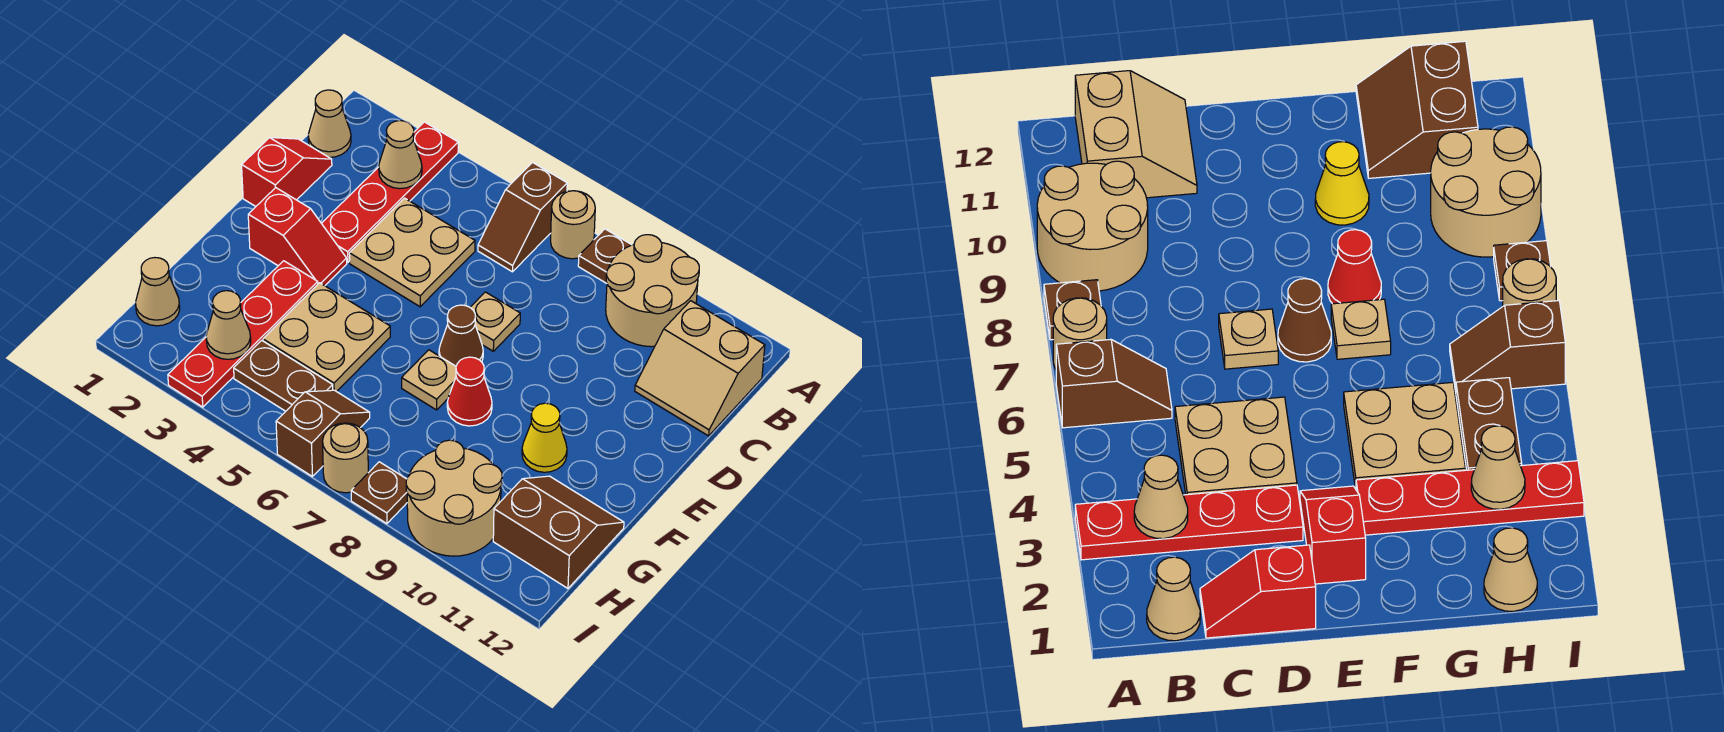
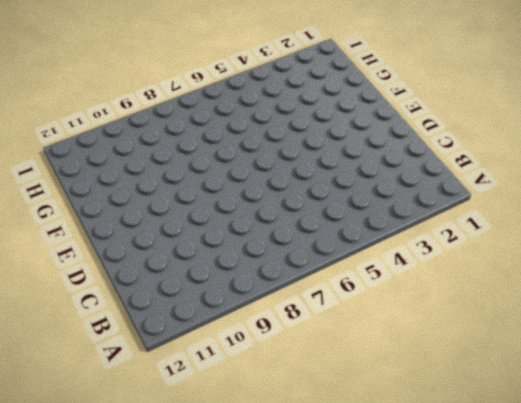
none -> red plate A3:D3 level 1
none -> brown slope A6:B6 level 1 top A
none -> tan round brick A7 level 1

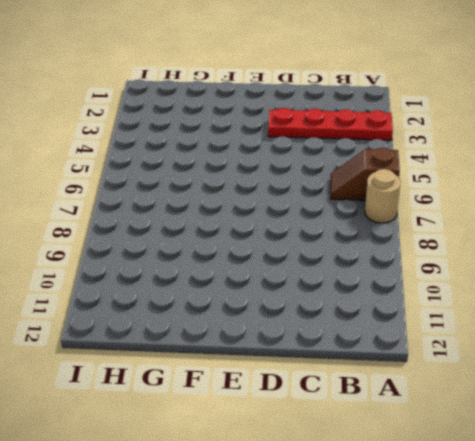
none -> brown plate A8 level 1
none -> tan round brick A9:B10 level 1
none -> tan cone B1 level 1

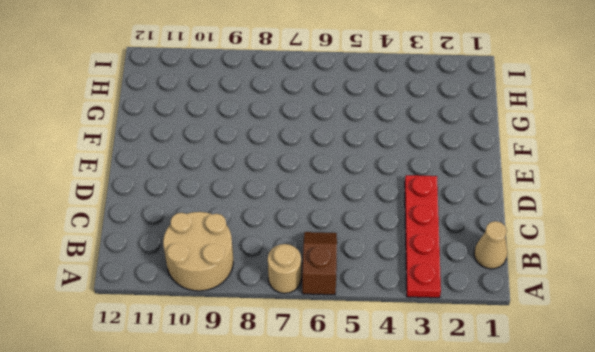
none -> brown plate A8 level 1
none -> tan slope B11:C12 level 1 top B
none -> red slope C1:D1 level 1 top D

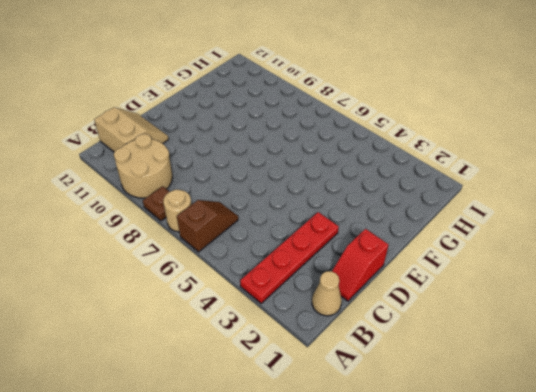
none -> tan plate C4:D5 level 1
none -> tan plate D7 level 1
none -> red slope E2:E3 level 1 top 2

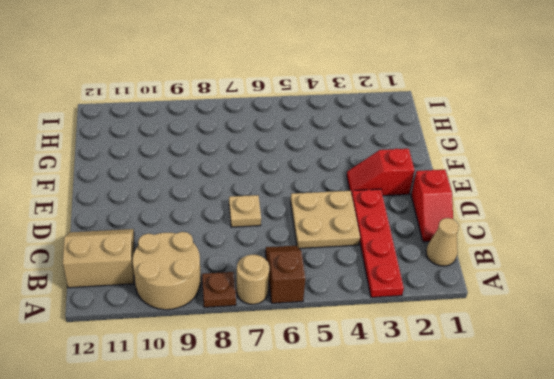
none -> brown cone E7 level 1
none -> red plate F3:I3 level 1
none -> tan plate F4:G5 level 1

